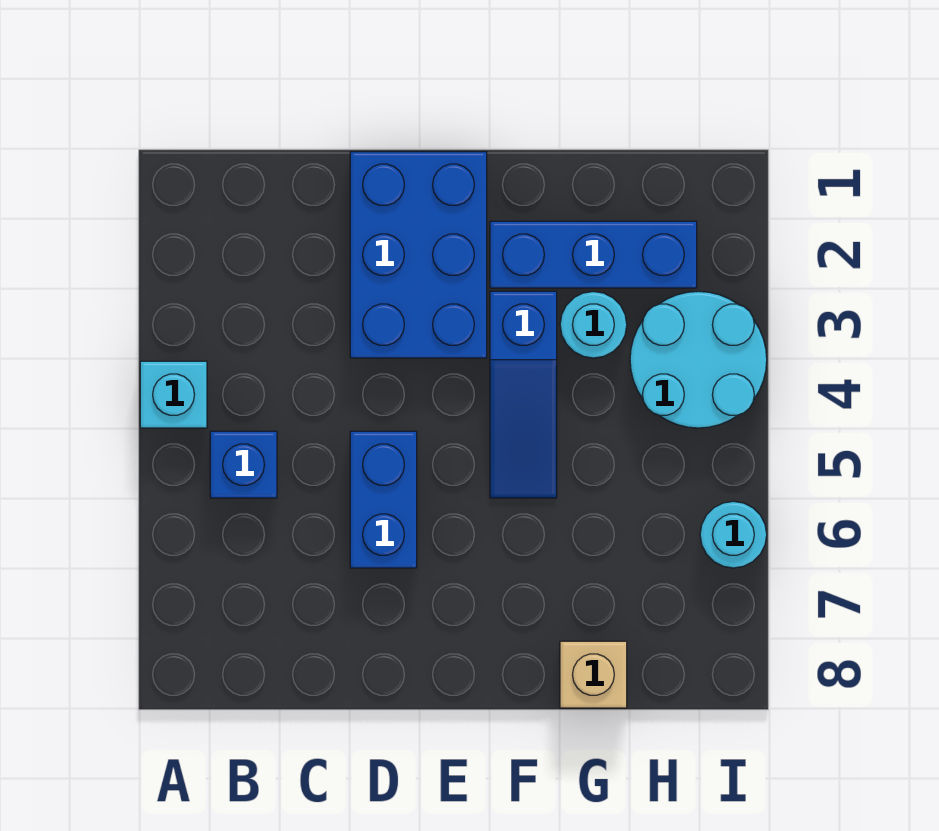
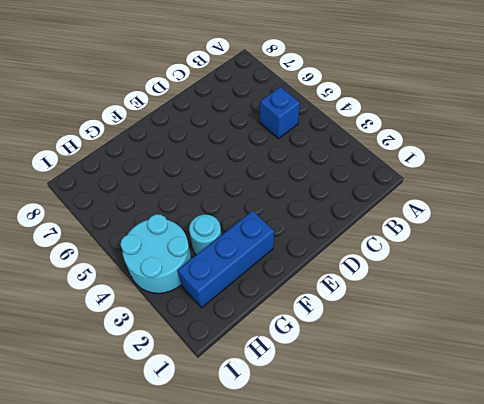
none -> cyan brick A4 level 1
none -> blue brick D1:E3 level 1

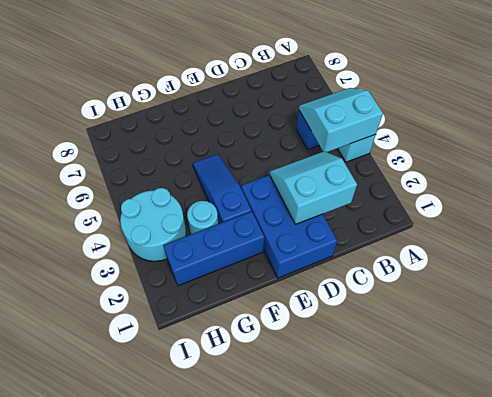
cyan slope A4:B5 level 2 top 4 -> none
cyan slope C2:D3 level 2 top 2 -> none
none -> blue brick D5:D6 level 1
none -> tan brick G8 level 1

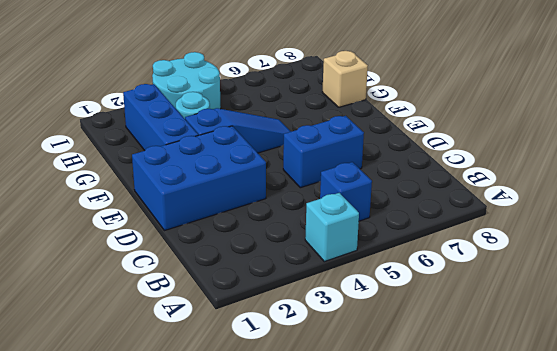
none -> cyan round brick I6 level 1

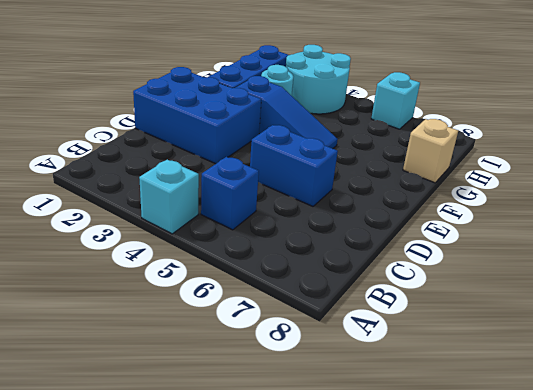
cyan brick I6 level 1 -> cyan round brick I6 level 1

